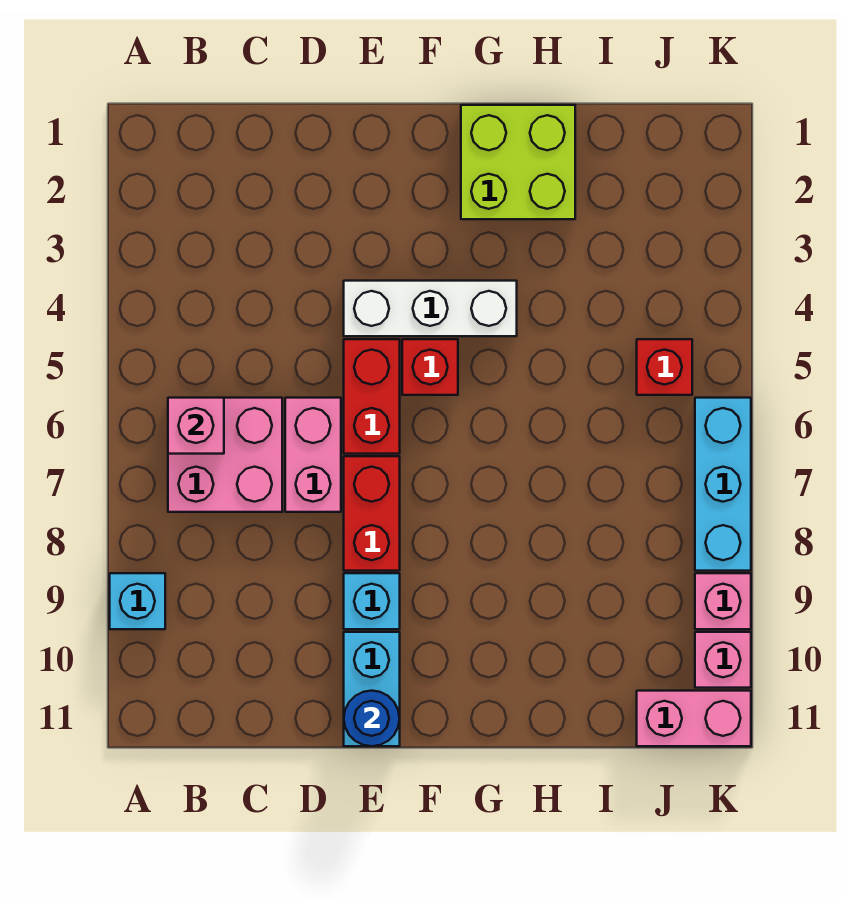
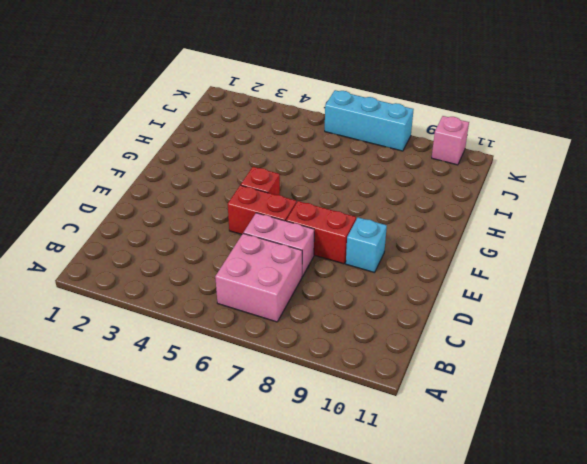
none -> cyan brick A9 level 1
none -> white brick E4:G4 level 1
none -> cyan brick E10:E11 level 1

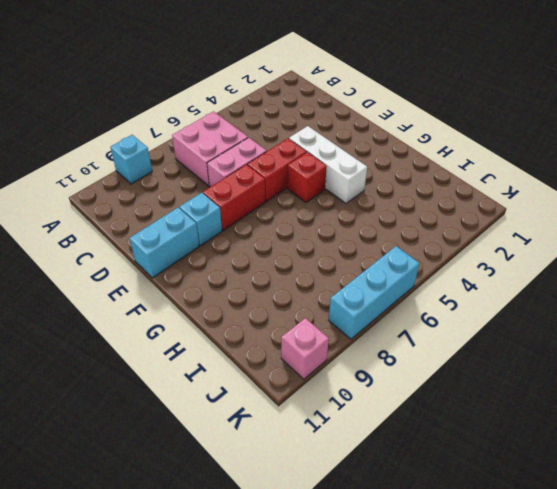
none -> lime brick G1:H2 level 1
none -> red brick J5 level 1
none -> pink brick J11:K11 level 1

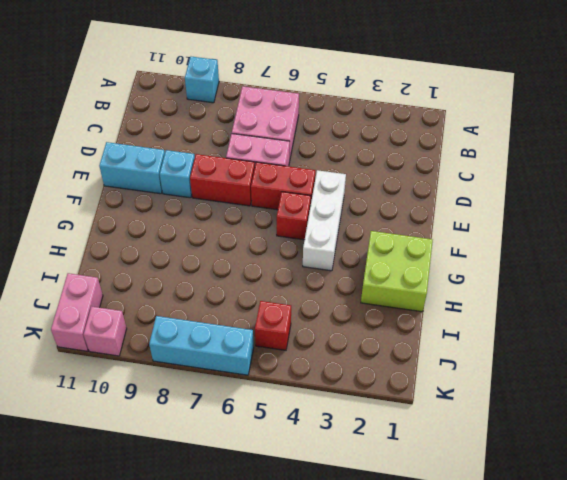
none -> pink brick K9 level 1
none -> pink brick B6 level 2
none -> blue round brick E11 level 2

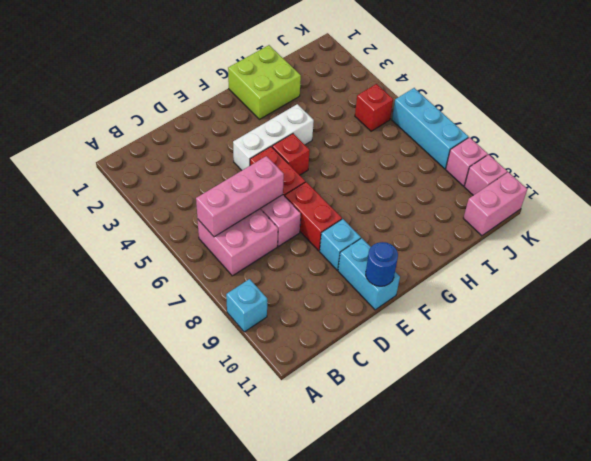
pink brick B6:D6 level 2 -> pink brick B6 level 2

